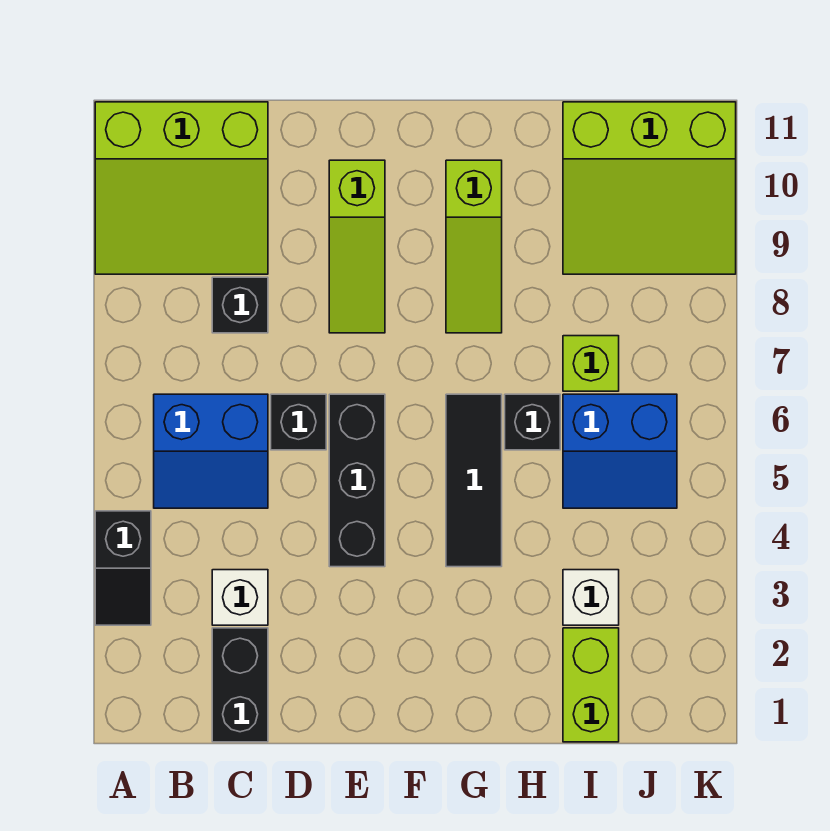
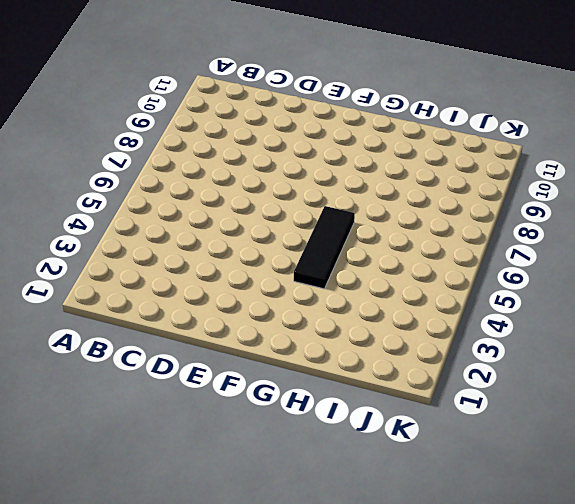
none -> black slope A3:A4 level 1 top 4
none -> lime slope A9:C11 level 1 top 11
none -> blue slope B5:C6 level 1 top 6

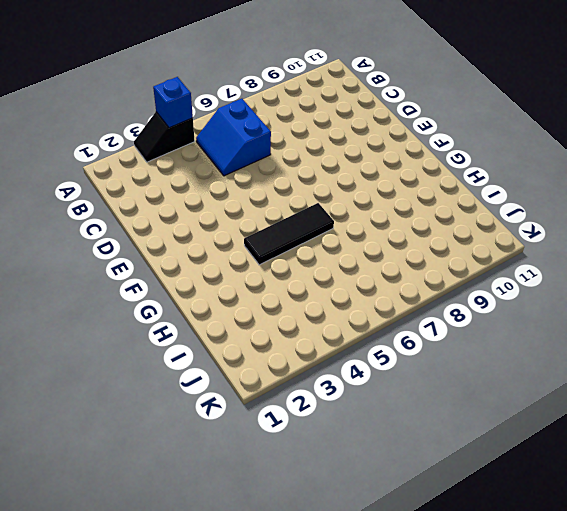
blue brick A4 level 2 -> none
none -> lime slope A9:C11 level 1 top 11
none -> black brick C1:C2 level 1
none -> white brick C3 level 1

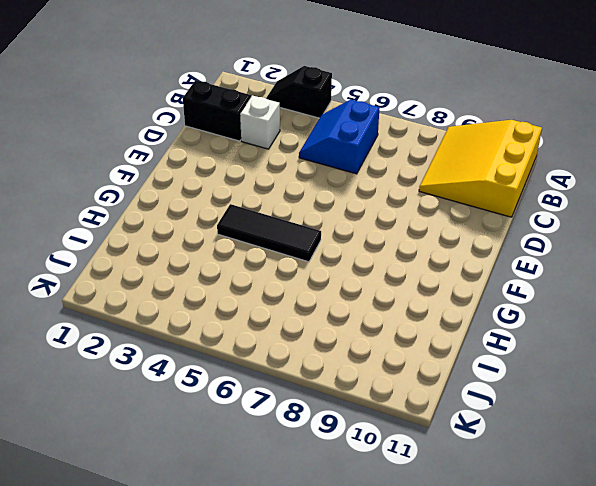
yellow slope A9:C11 level 1 top 11 -> lime slope A9:C11 level 1 top 11
none -> black brick C8 level 1
none -> black brick D6 level 1
none -> black brick E4:E6 level 1

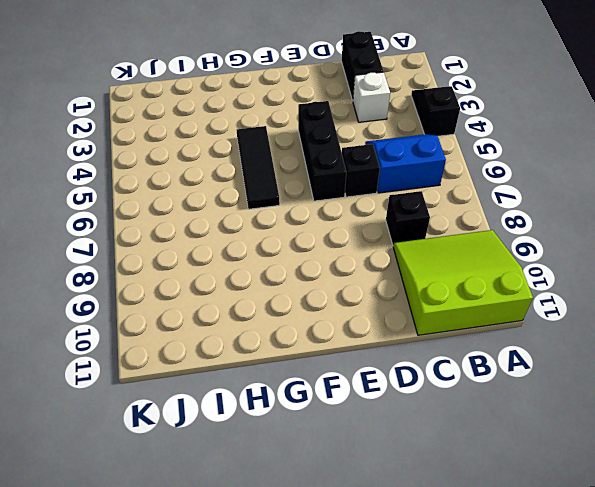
none -> lime slope E8:E10 level 1 top 10
none -> lime slope G8:G10 level 1 top 10
none -> black brick H6 level 1

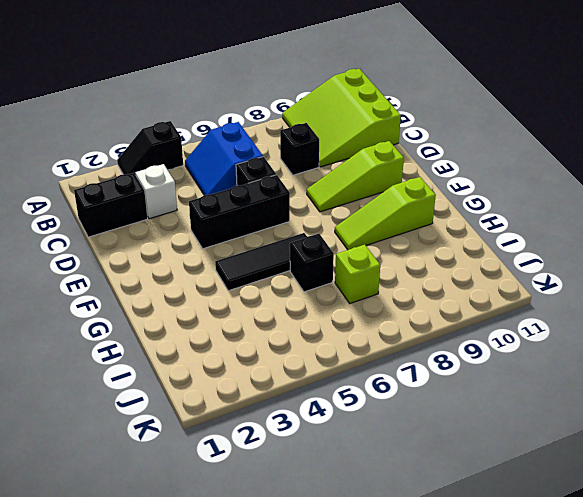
none -> lime brick I1:I2 level 1
none -> white brick I3 level 1
none -> blue slope I5:J6 level 1 top 6

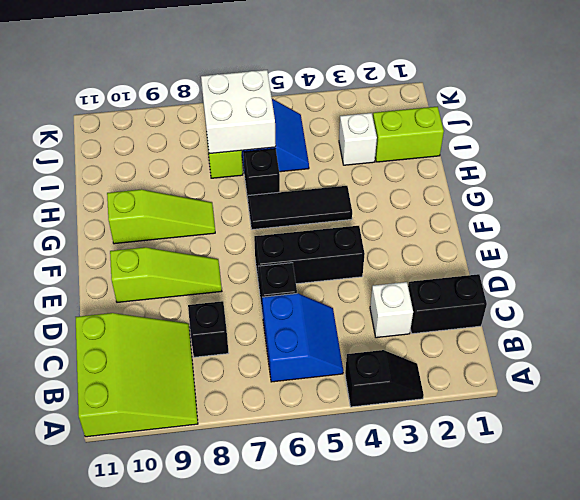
white brick I6:J7 level 2 -> none
none -> lime slope I9:K11 level 1 top 11

